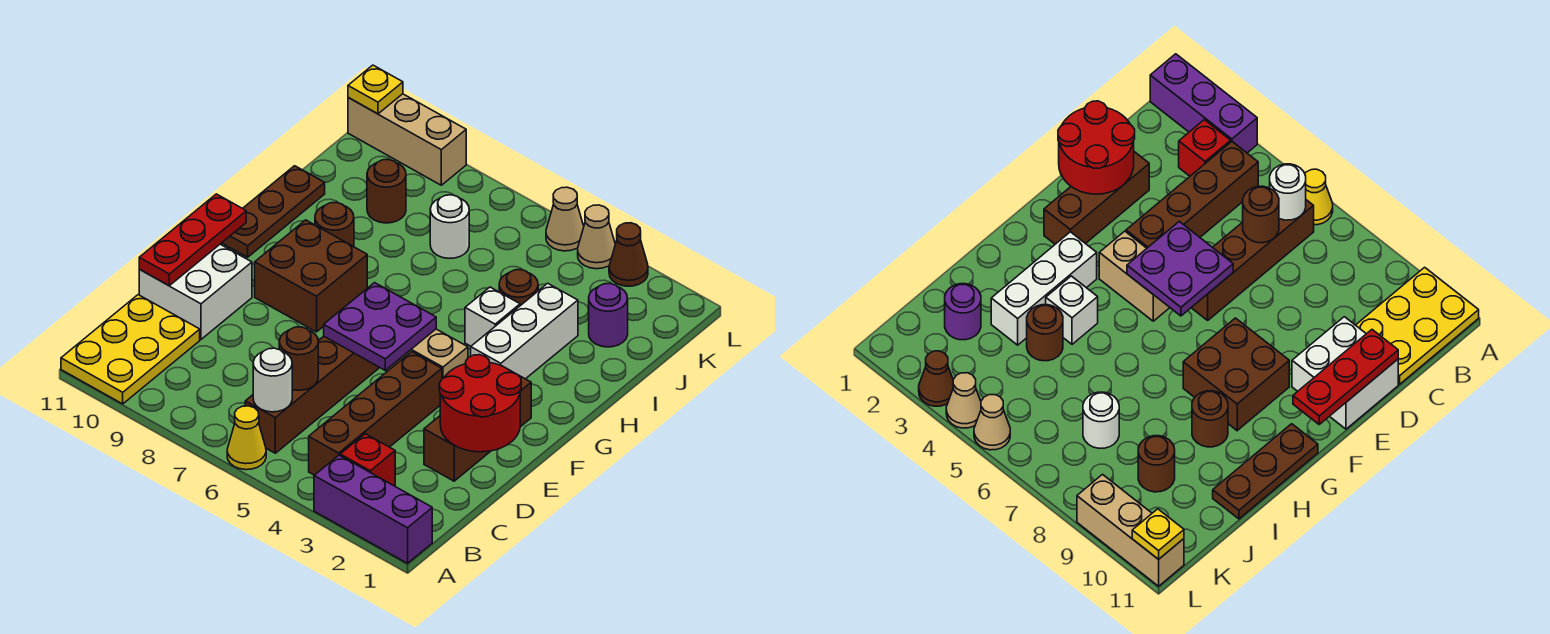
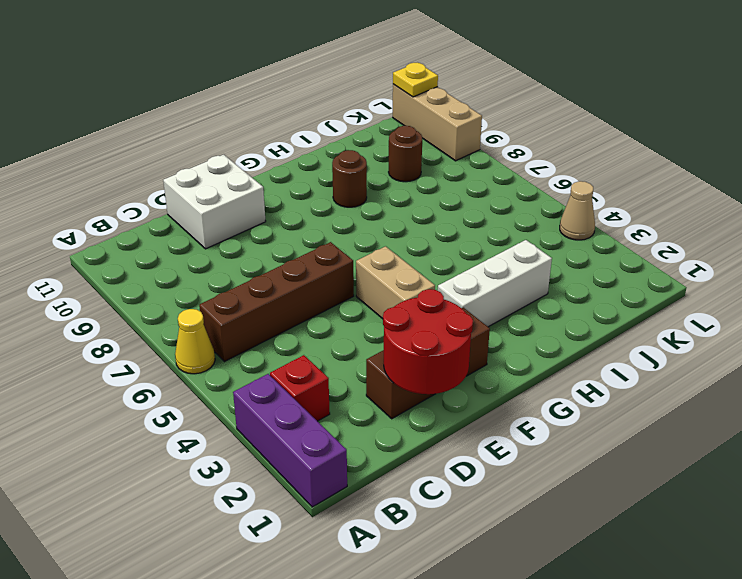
none -> yellow plate A10:C11 level 1
none -> brown brick B4:E4 level 1
none -> brown brick F8:G9 level 1

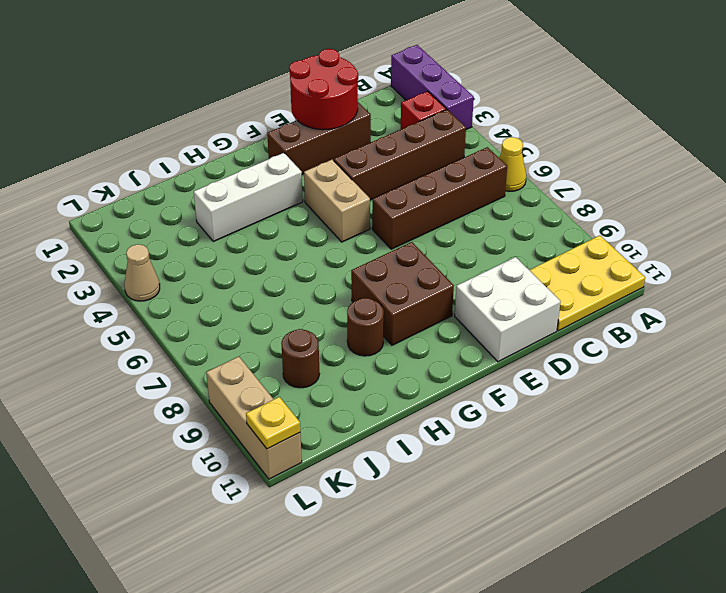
none -> brown plate G11:I11 level 1
none -> white brick H4 level 1
none -> brown round brick I4 level 1

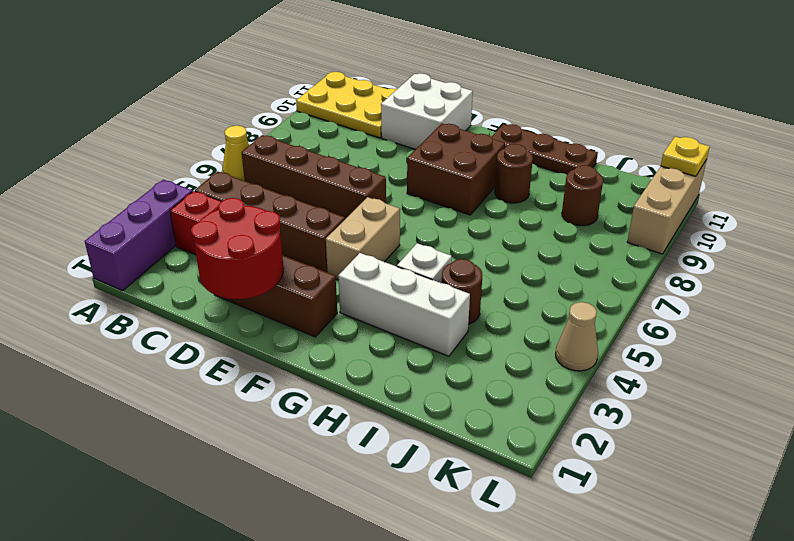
none -> purple round brick J2 level 1
none -> white round brick J7 level 1
none -> brown cone L3 level 1

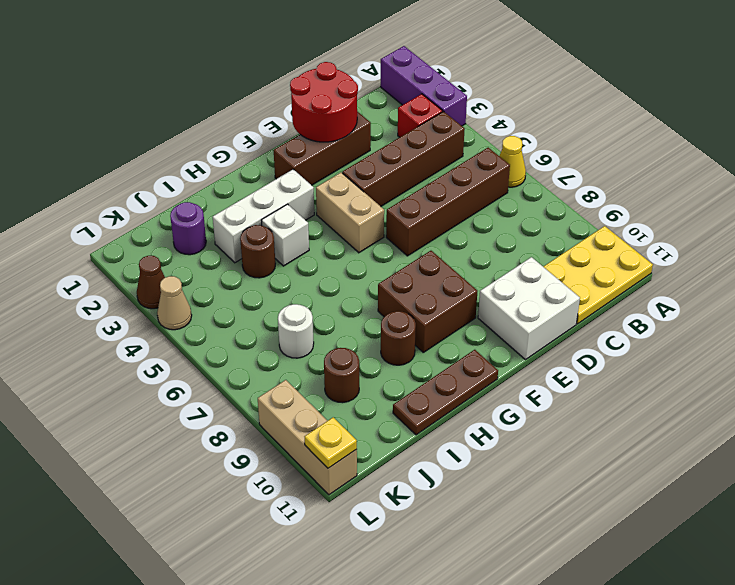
none -> tan cone L5 level 1
none -> white round brick B6 level 2
none -> brown round brick C6 level 2

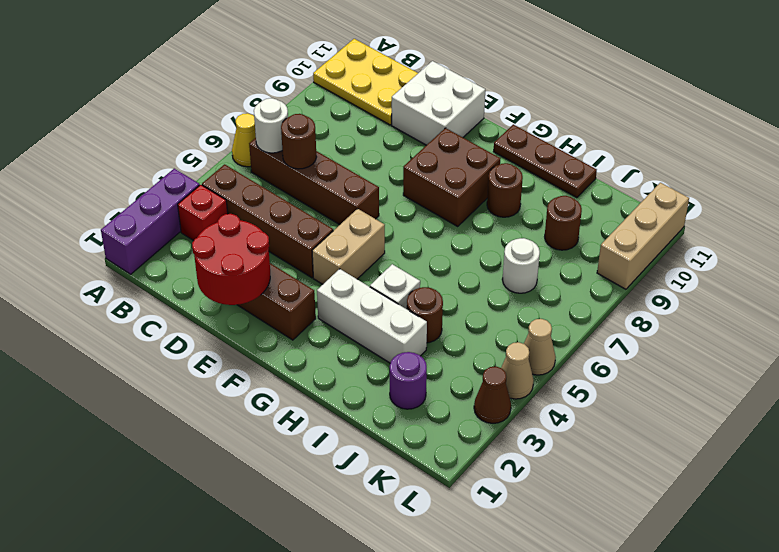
none -> red plate D11:F11 level 2
none -> purple plate E5:F6 level 2
none -> yellow plate L11 level 2

